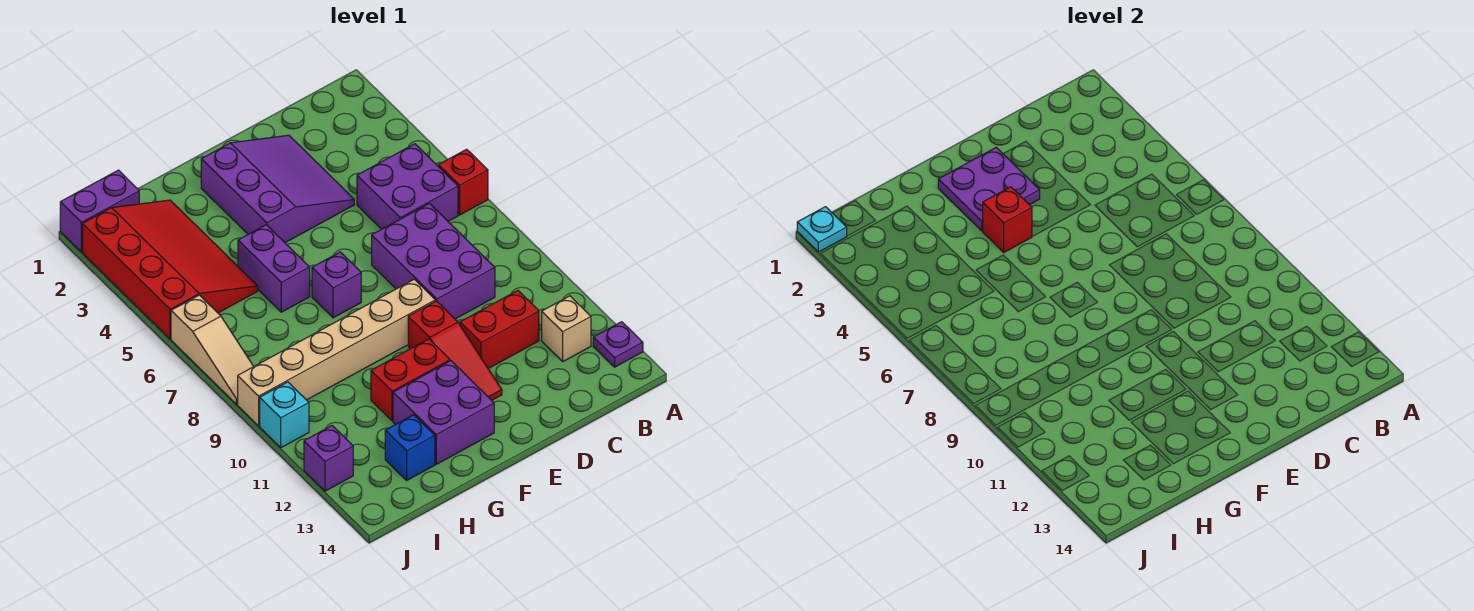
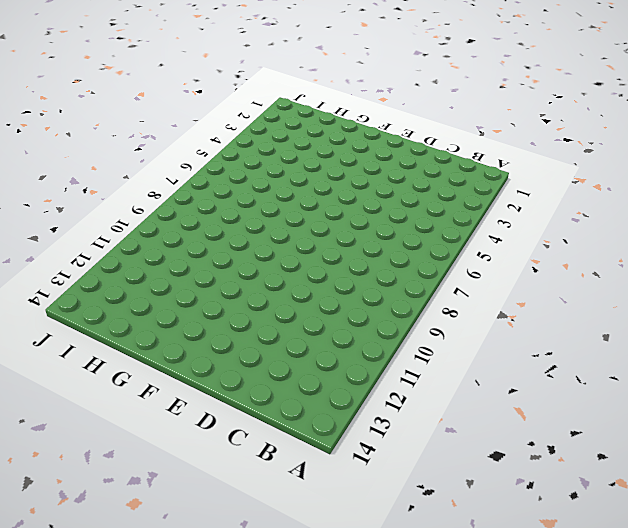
none -> red brick A6 level 1
none -> purple plate A13 level 1
none -> purple brick B5:C6 level 1

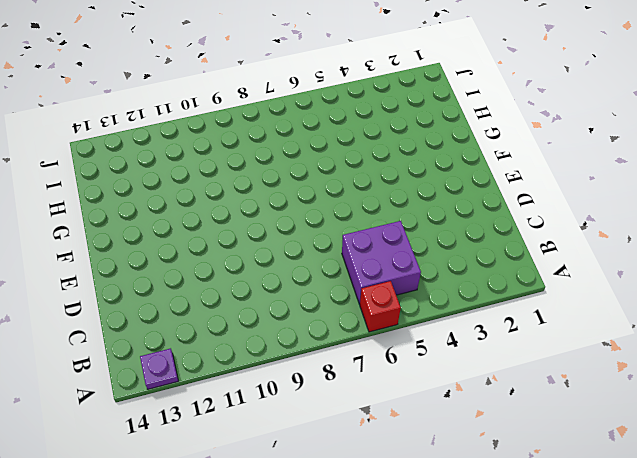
none -> tan brick B12 level 1
none -> purple brick C7:D9 level 1
none -> red brick C11:D11 level 1

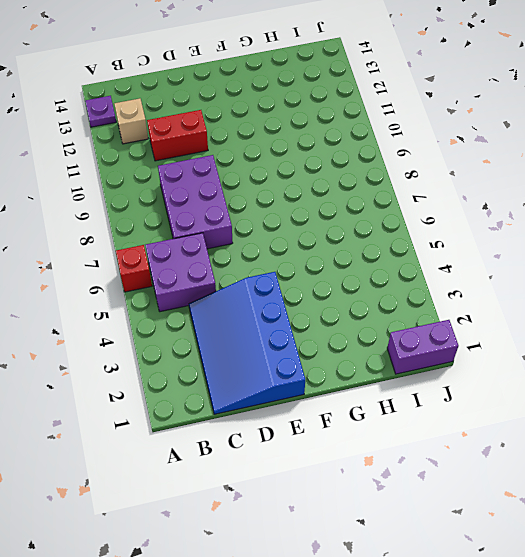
blue slope C1:E4 level 1 top E -> purple slope D2:F4 level 1 top F
none -> tan brick E9:J9 level 1
none -> red slope E10:E12 level 1 top 10
none -> purple brick F7 level 1

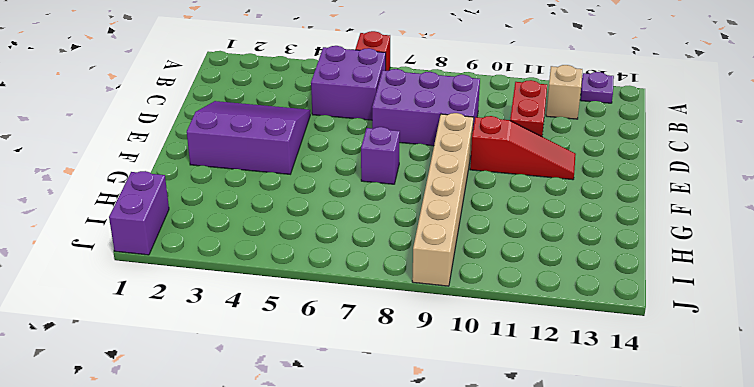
none -> red brick F11:G11 level 1
none -> purple brick F12:G13 level 1
none -> purple brick G5:G6 level 1

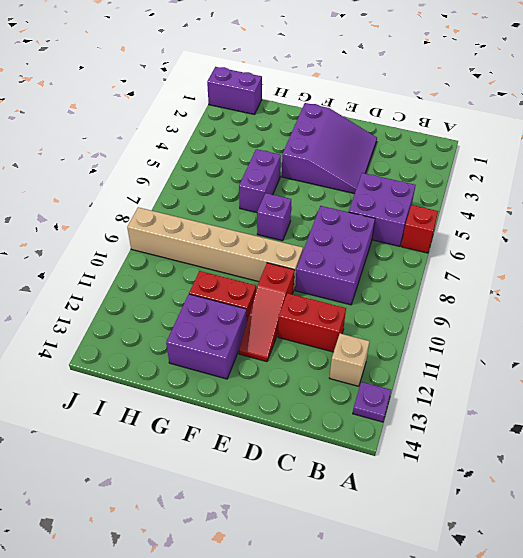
none -> red slope H2:J5 level 1 top J
none -> blue brick H13 level 1
none -> tan slope J6:J8 level 1 top 6

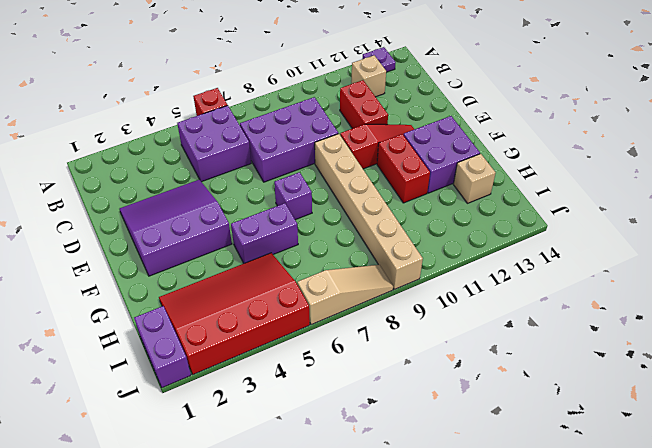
tan brick H13 level 1 -> blue brick H13 level 1
none -> cyan brick J10 level 1
none -> purple brick J12 level 1
none -> purple plate E2:F3 level 2

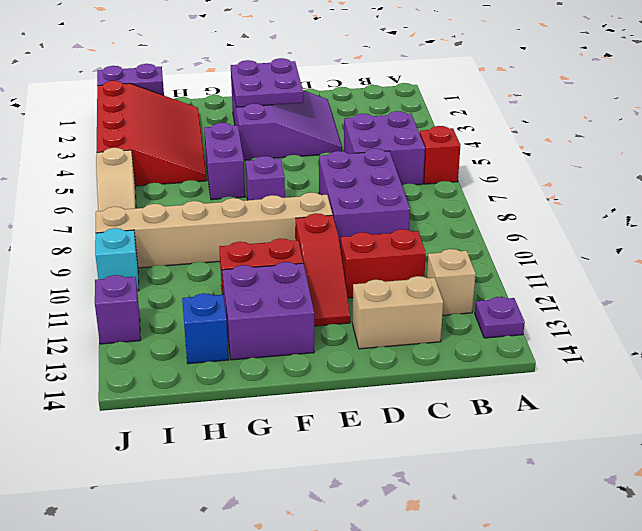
tan brick C13:D13 level 1 -> none
none -> red brick F4 level 2
none -> cyan plate J1 level 2

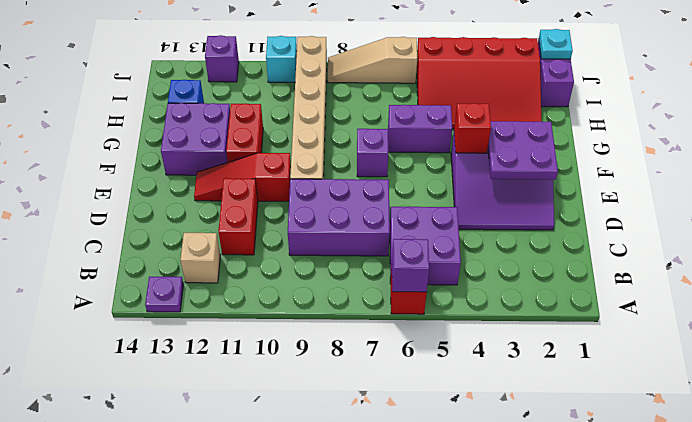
purple brick A6 level 2 -> none

